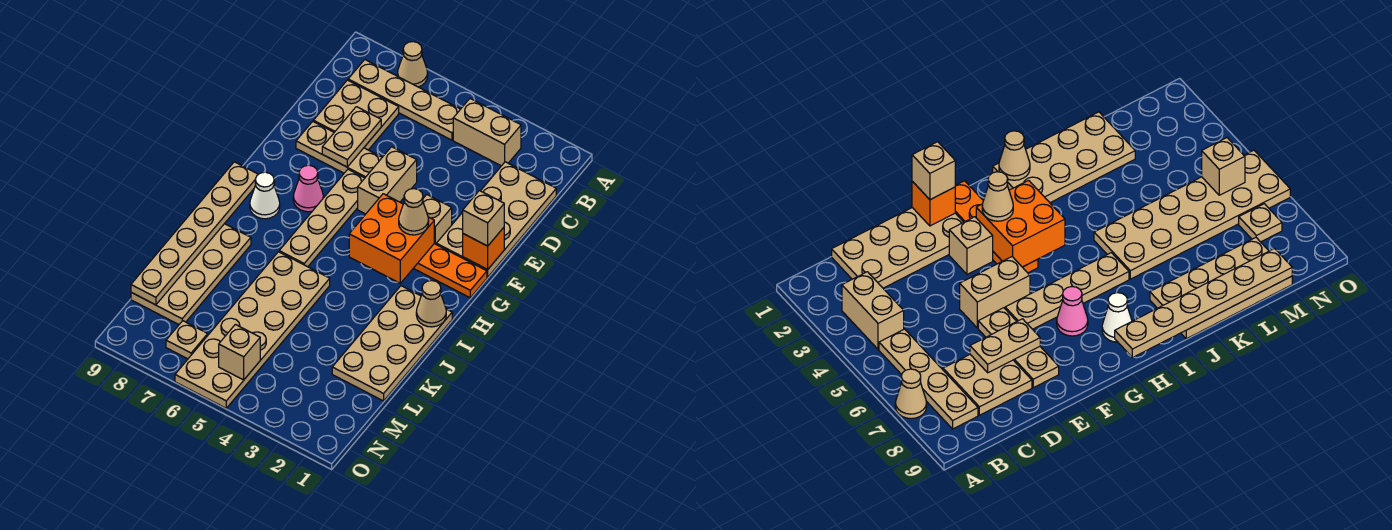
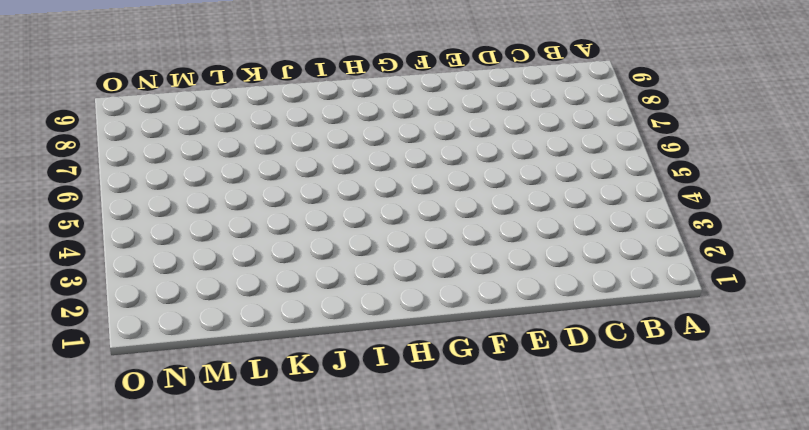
none -> tan cone A7 level 1
none -> tan brick B3:B4 level 1
none -> tan plate B5:B8 level 1

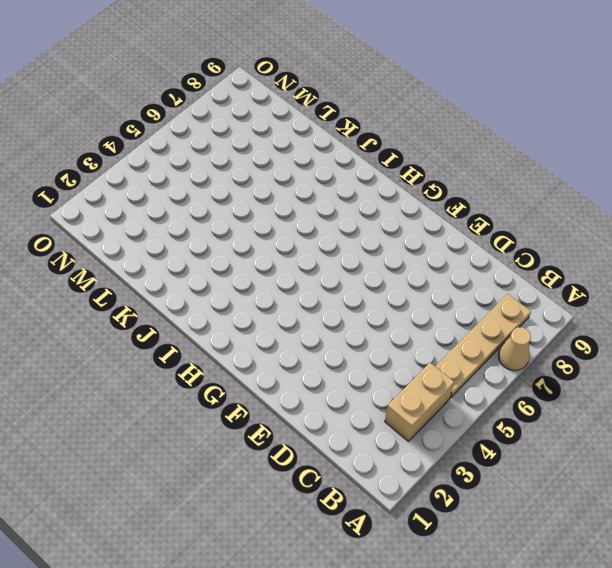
none -> tan plate C1:F2 level 1
none -> tan plate C7:D8 level 1
none -> tan brick E5:F5 level 1

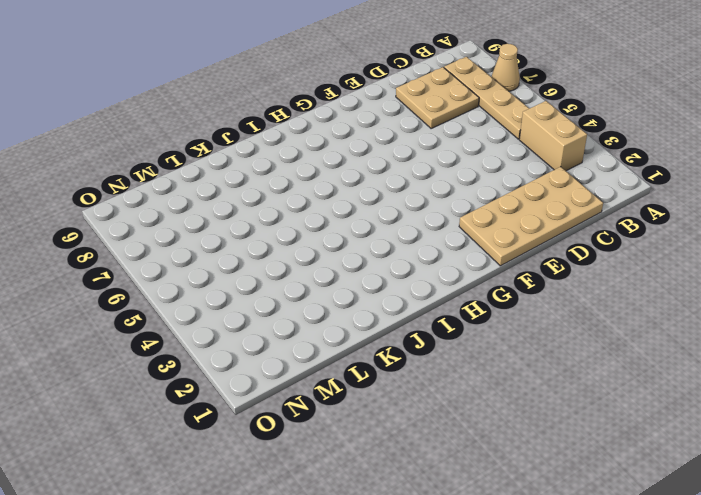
none -> tan brick E5:F5 level 1
none -> tan plate E6:E8 level 1
none -> tan brick F3 level 1

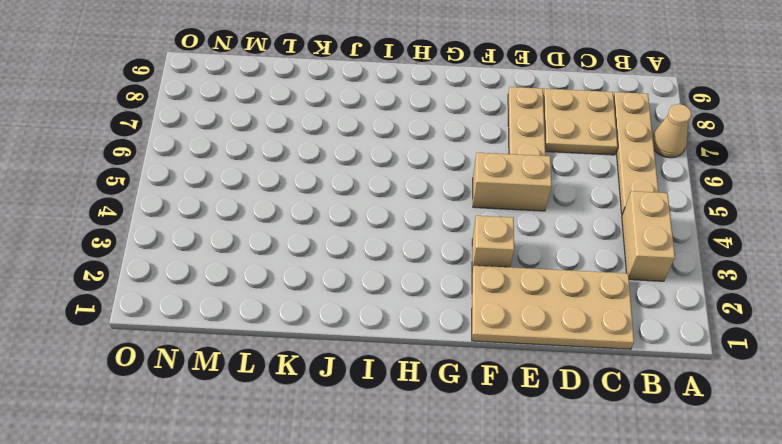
none -> tan plate F6:I6 level 1
none -> orange plate G1:G4 level 1
none -> pink cone G7 level 1

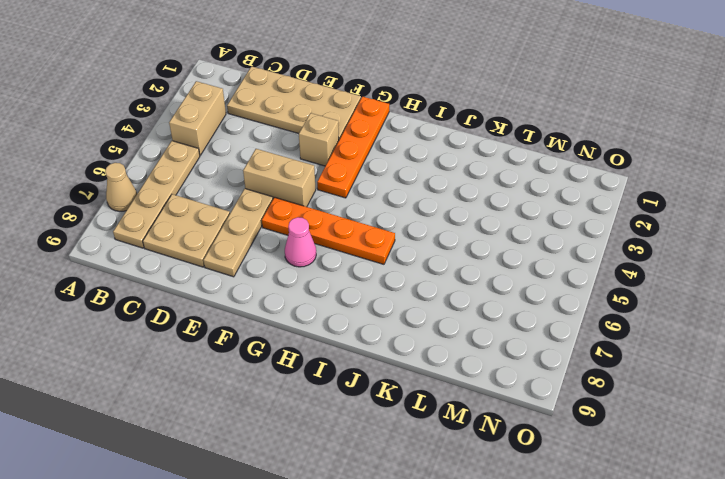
orange plate F6:I6 level 1 -> tan plate F6:I6 level 1
none -> white cone H8 level 1
none -> tan plate I1:L2 level 1
none -> tan plate J5:O6 level 1

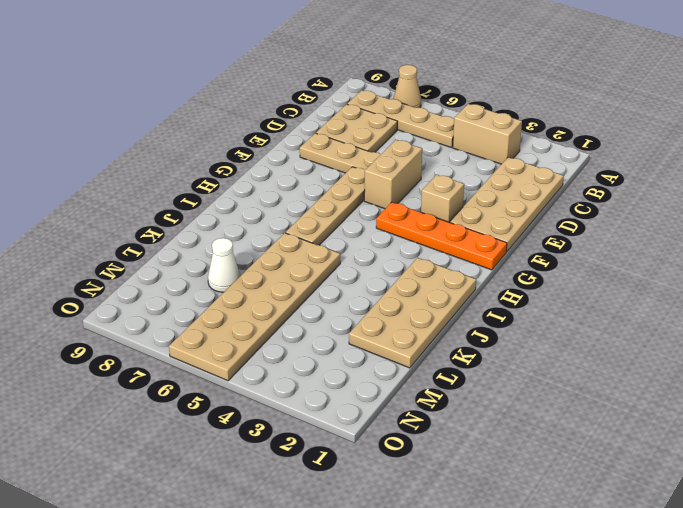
white cone L7 level 1 -> white cone H8 level 1
none -> pink cone G7 level 1
none -> tan plate J8:M9 level 1
none -> tan plate N7 level 1

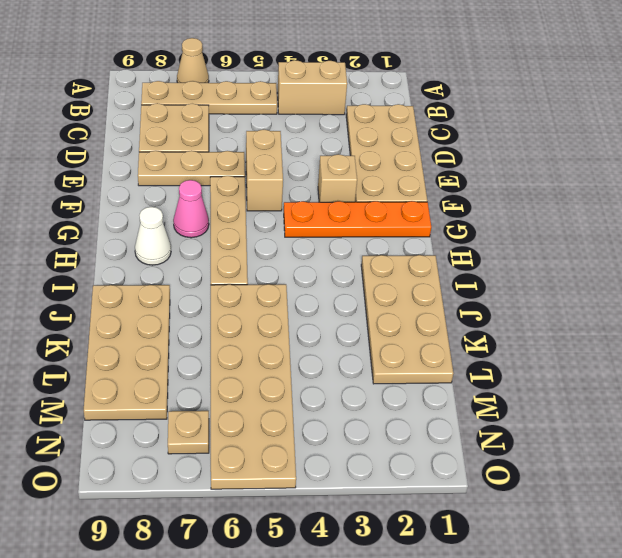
none -> tan plate D7:E7 level 2
none -> orange brick F1 level 2
none -> orange brick G3:H4 level 2

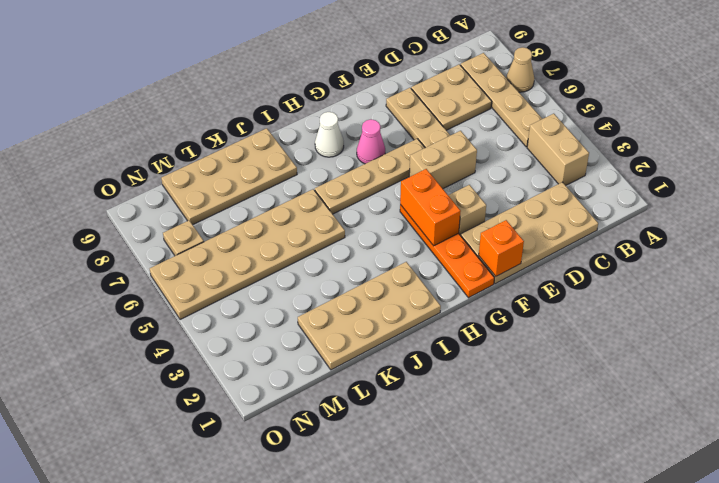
orange brick G3:G4 level 2 -> orange brick G3:H4 level 2
none -> tan plate D7:E7 level 2
none -> tan plate H9:M9 level 2
none -> tan cone I1 level 2

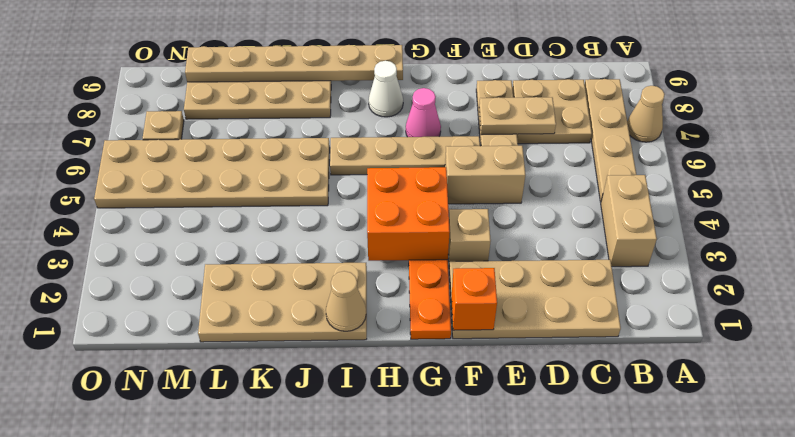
none -> tan brick N5 level 2
none -> tan brick F1 level 3
none -> tan cone G3 level 3

